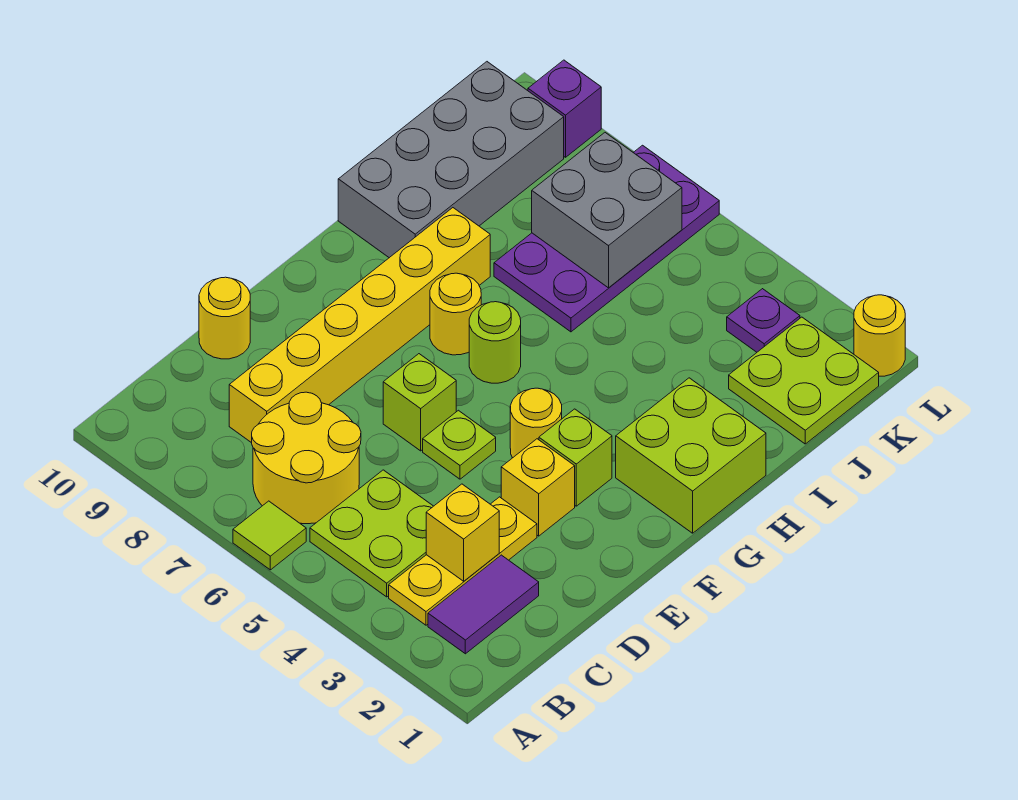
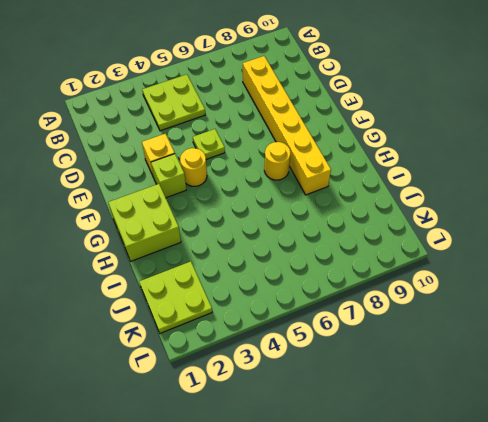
none -> lime tile A6 level 1
none -> purple tile B2:C2 level 1
none -> yellow plate B3:D3 level 1

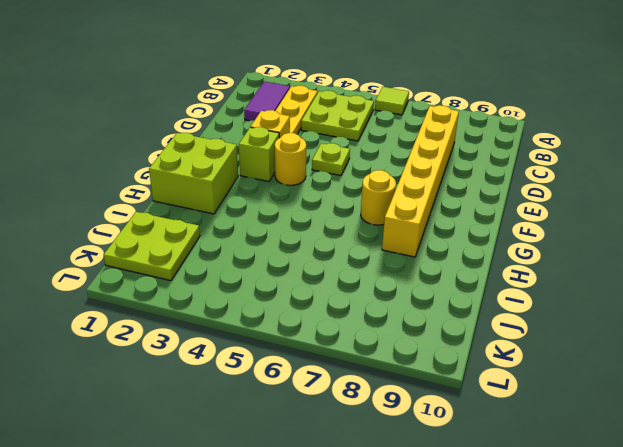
none -> yellow round brick B6:C7 level 1
none -> yellow round brick D10 level 1
none -> lime brick E6 level 1

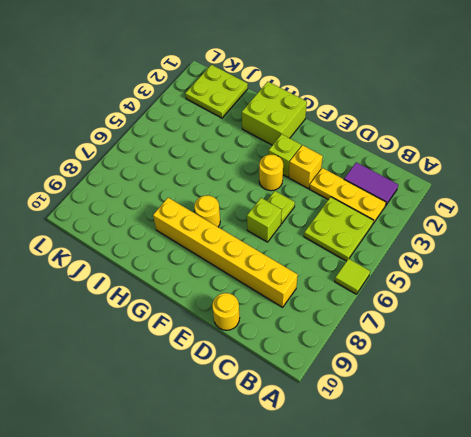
none -> yellow round brick B6:C7 level 1
none -> lime round brick G6 level 1
none -> grey brick H9:K10 level 1

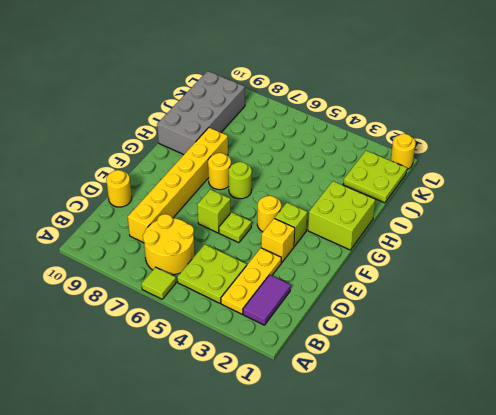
none -> purple plate I6:L7 level 1
none -> purple plate K3 level 1
none -> purple brick L9 level 1

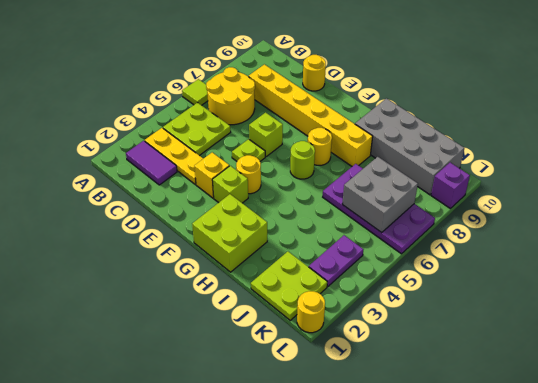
purple plate K3:K4 level 1 -> purple plate K3 level 1
none -> yellow brick C3 level 2

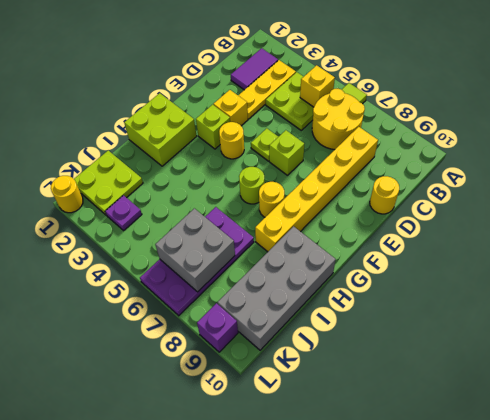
yellow brick B5 level 2 -> yellow brick C3 level 2

